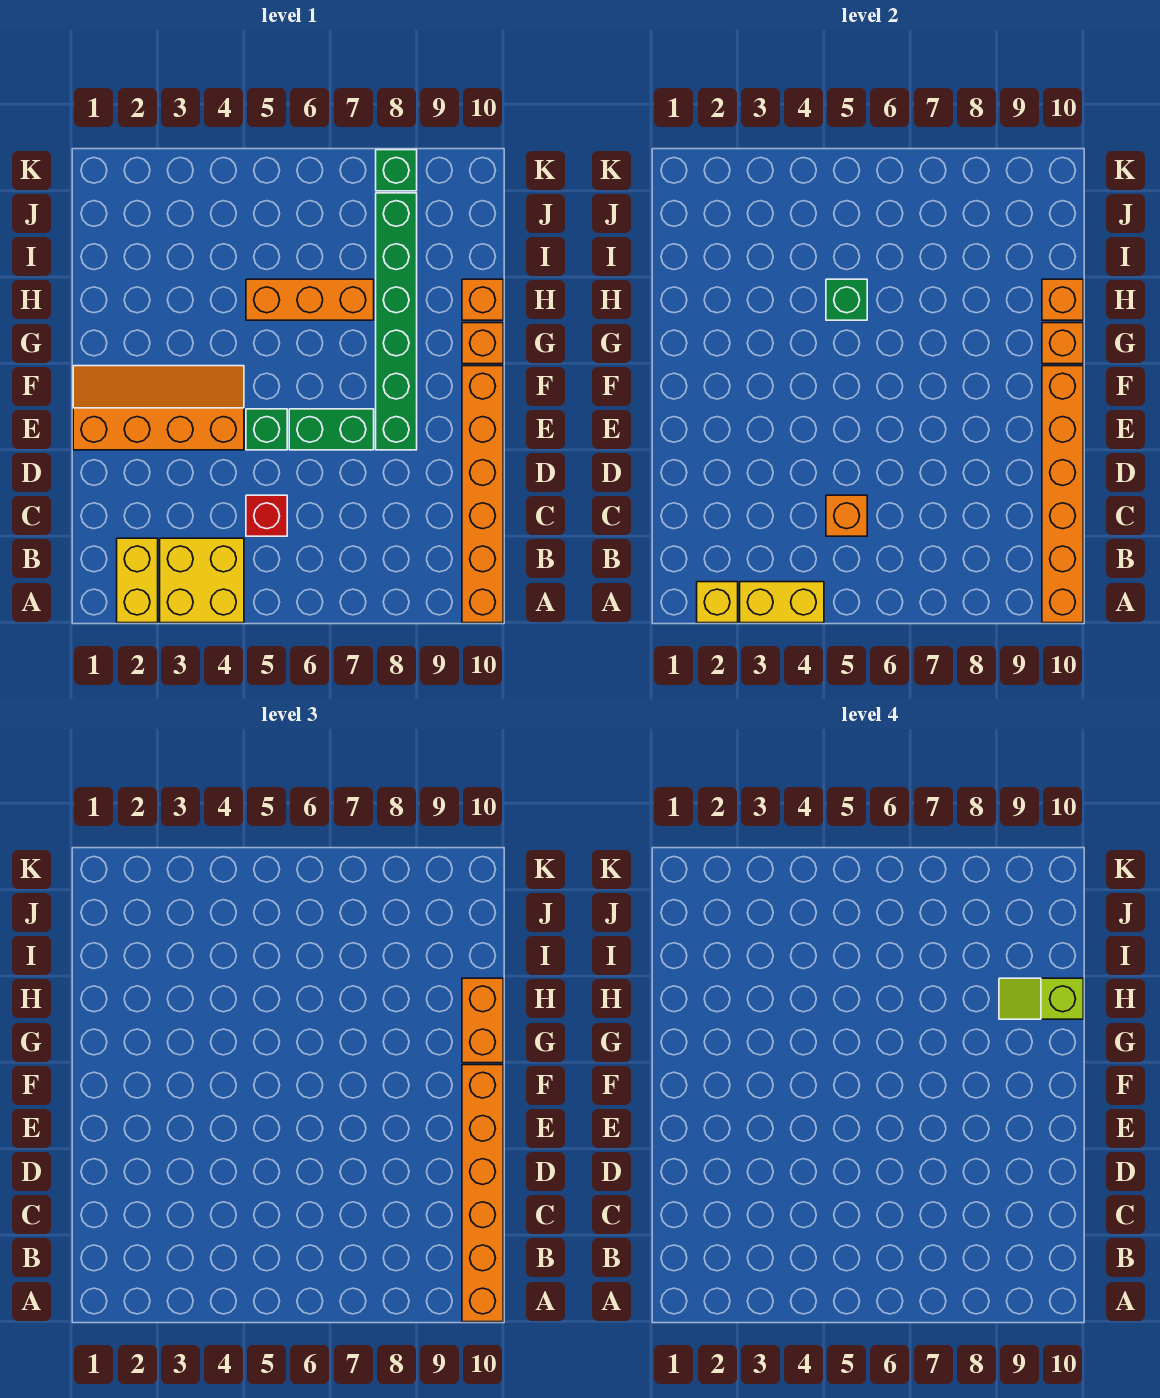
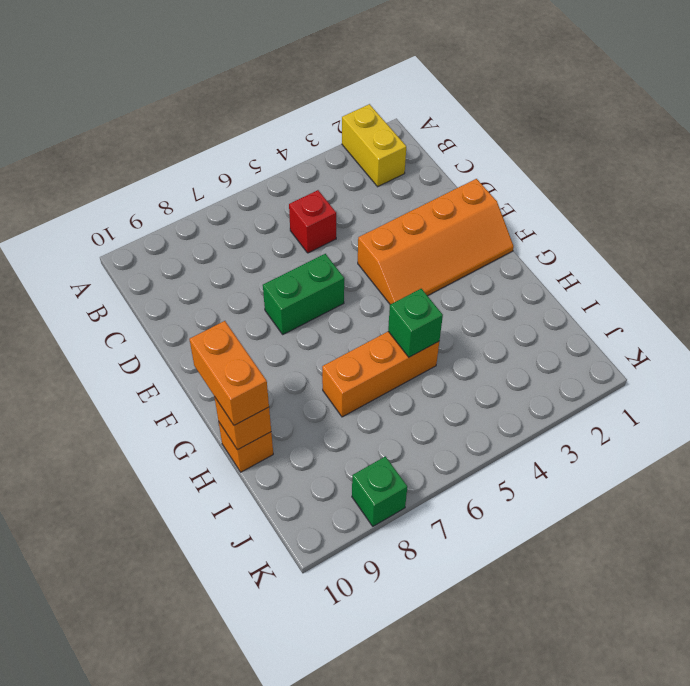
none -> yellow brick A3:B4 level 1
none -> orange brick A10:F10 level 1
none -> green brick E5 level 1

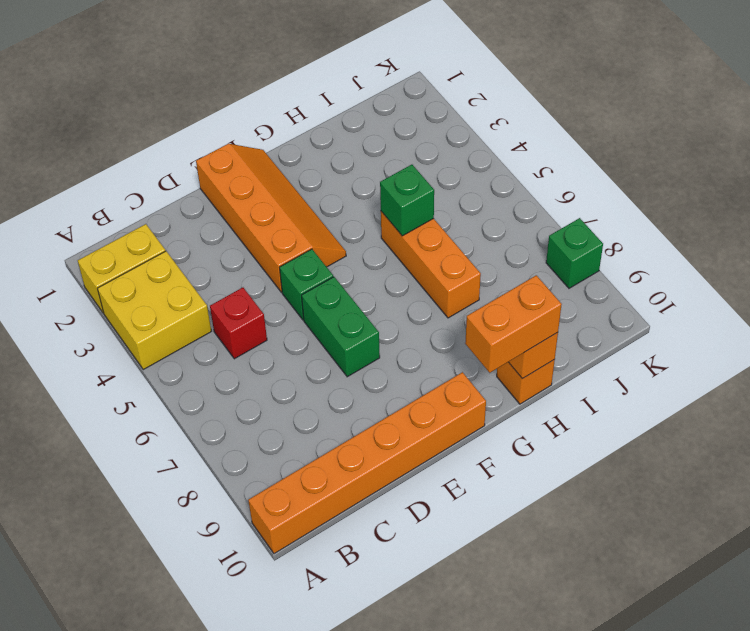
none -> green brick E8:J8 level 1
none -> orange brick G10 level 1
none -> yellow brick A2 level 2

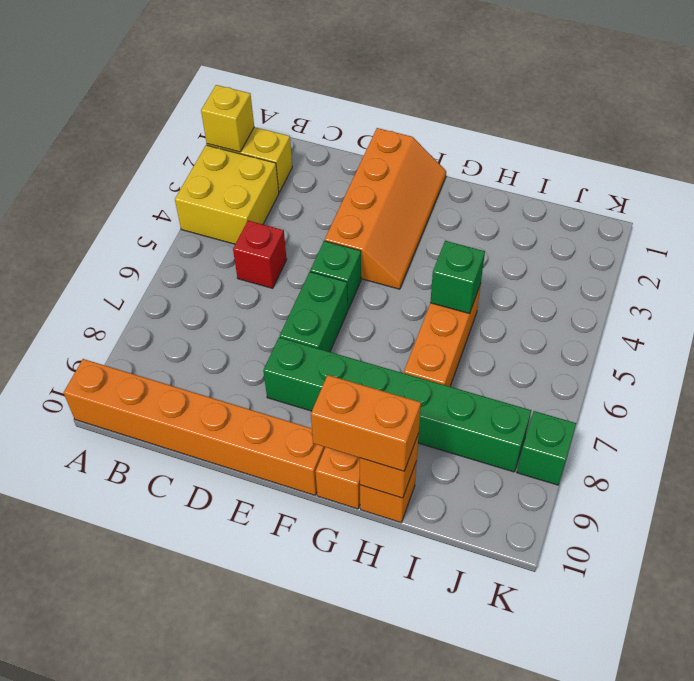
none -> yellow brick A3:A4 level 2
none -> orange brick A10:F10 level 2
none -> orange brick C5 level 2

